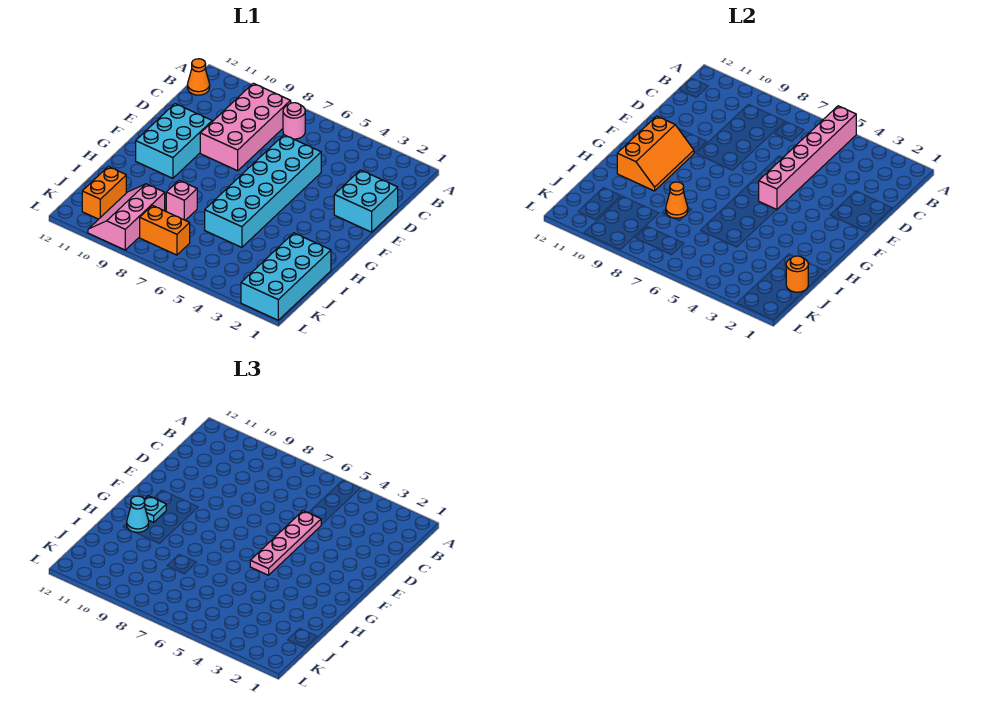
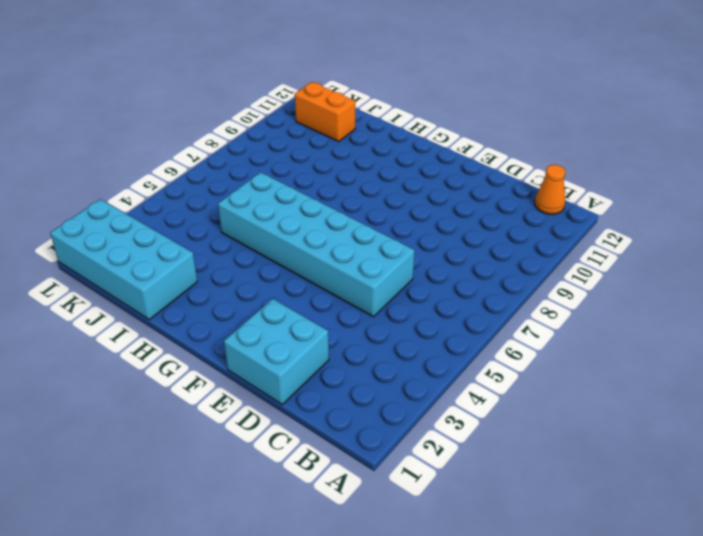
none -> pink round brick B7 level 1
none -> pink brick B8:E9 level 1
none -> cyan brick E10:G11 level 1

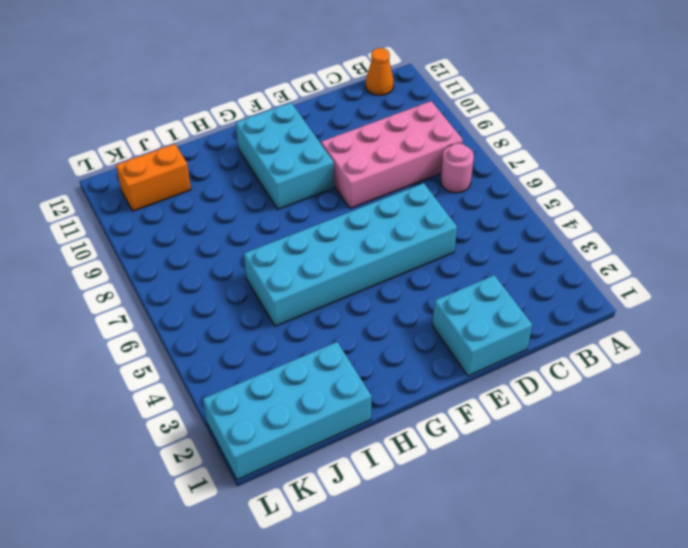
cyan brick F9:G11 level 1 -> cyan brick E10:G11 level 1
none -> pink brick I8 level 1
none -> pink slope J9:L10 level 1 top 9
none -> orange brick K7:K8 level 1

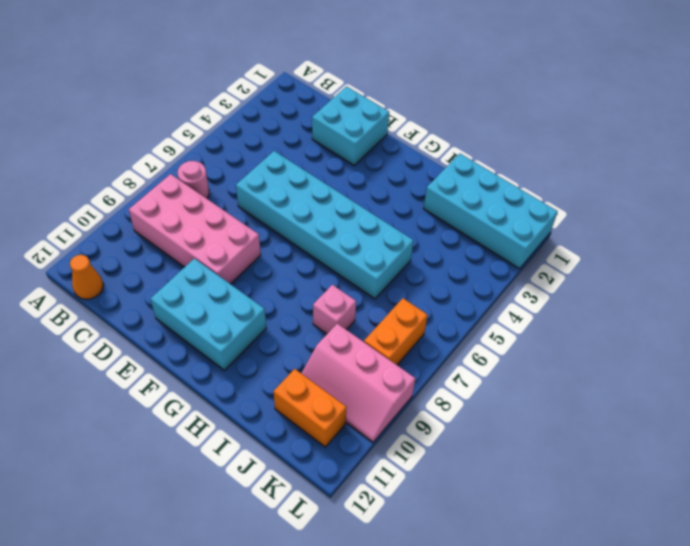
none -> pink brick A5:F5 level 2
none -> orange slope F10:H11 level 2 top 11
none -> orange cone I8 level 2

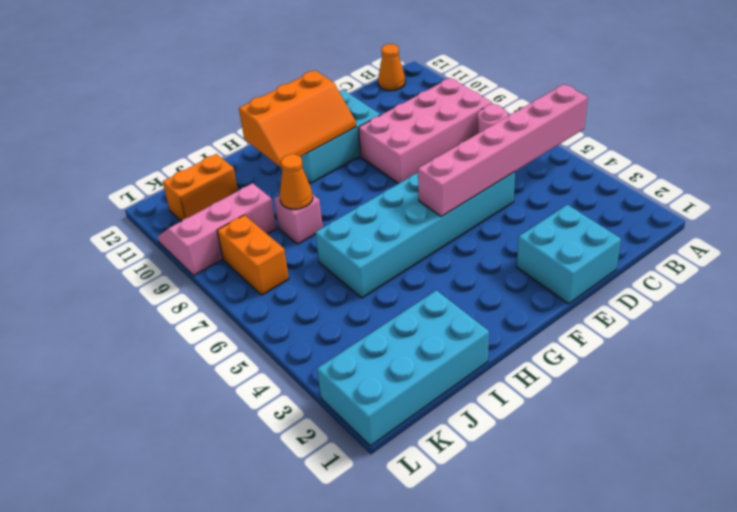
none -> orange round brick J1 level 2
none -> pink plate D5:G5 level 3
none -> cyan plate G11 level 3

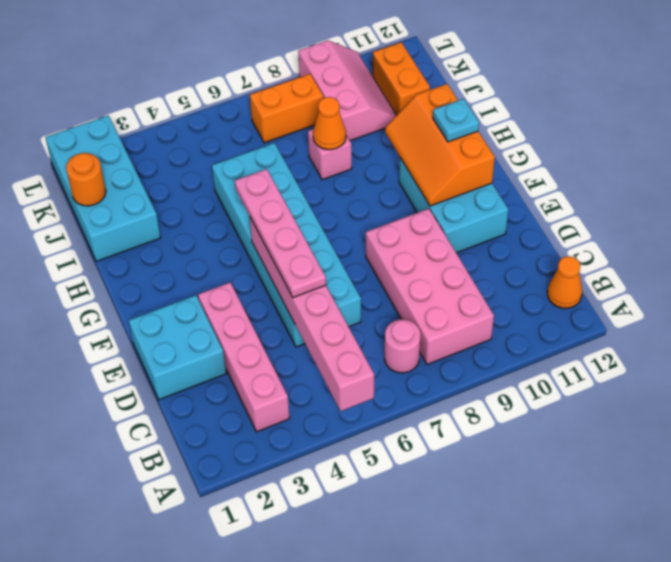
pink brick B3:E3 level 1 -> none
none -> cyan cone H11 level 3

